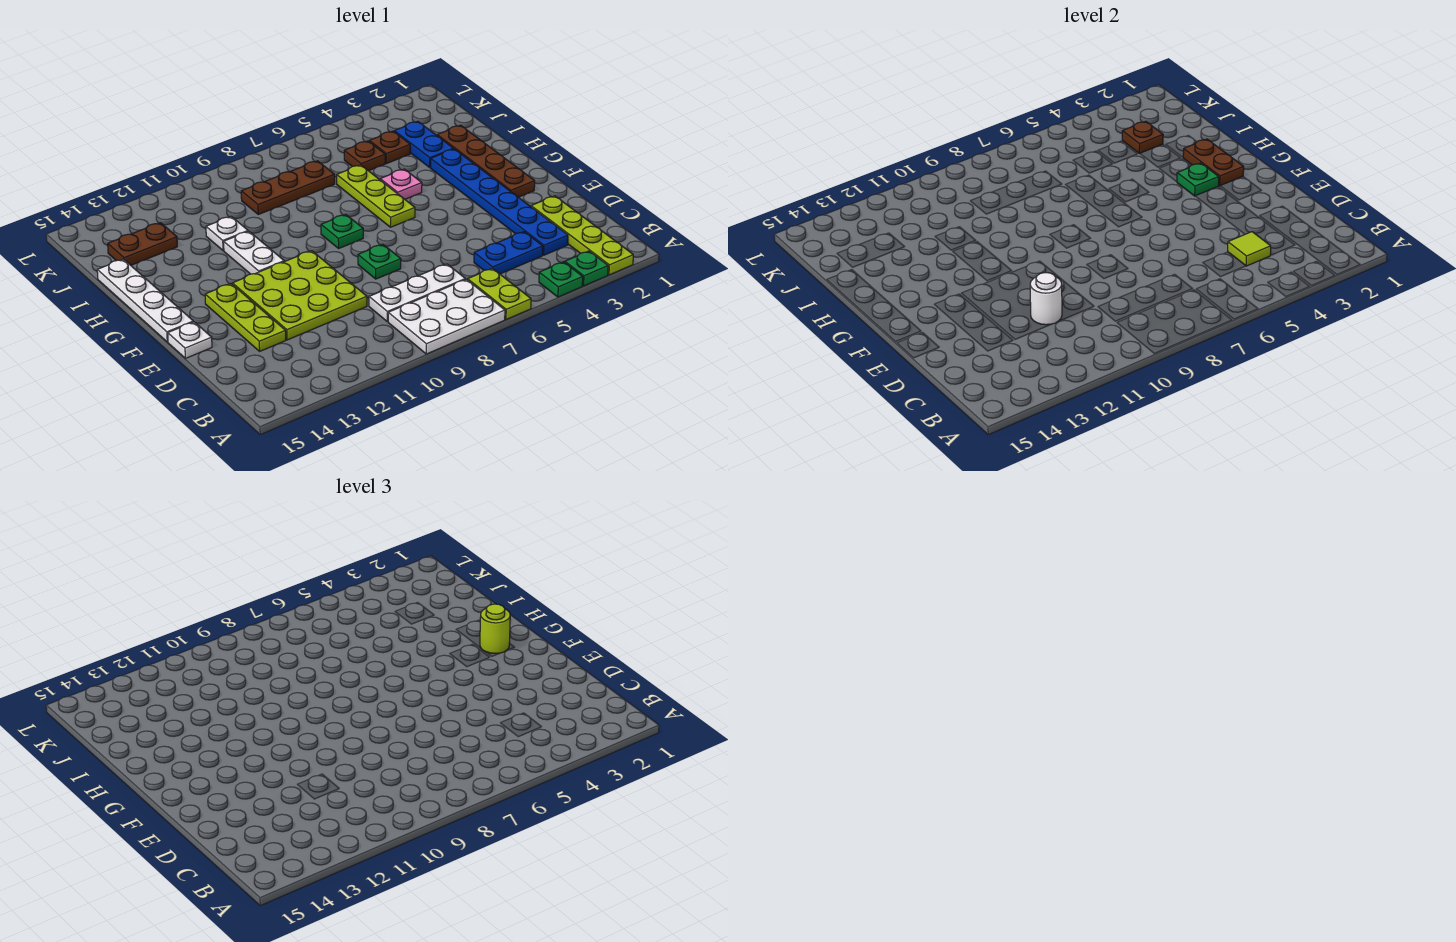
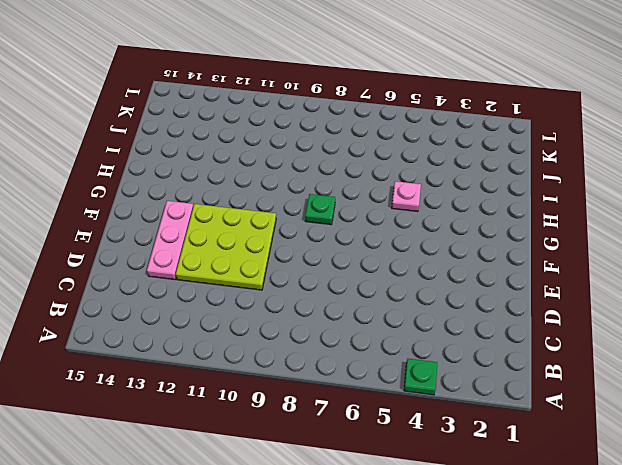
pink plate D13:F13 level 1 -> lime plate D13:F13 level 1
none -> lime plate A2:D2 level 1
none -> green plate A3 level 1
none -> lime plate A6:B6 level 1
none -> white plate A7:B9 level 1

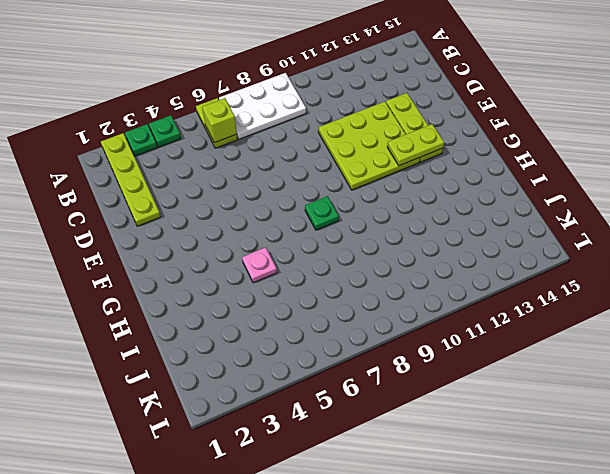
lime brick B6 level 2 -> none
lime plate F12:F13 level 2 -> none
none -> blue plate C3:H3 level 1
none -> blue plate C4:C5 level 1
none -> white plate C7:C9 level 1
none -> green plate E8 level 1

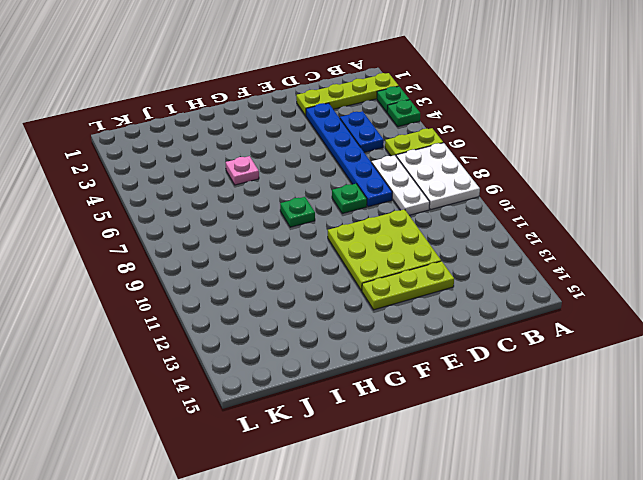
blue plate D3:D8 level 1 -> blue plate C3:H3 level 1
none -> white plate E15 level 1
none -> brown plate F2:I2 level 1
none -> white plate F15:I15 level 1
none -> lime plate G6:I6 level 1

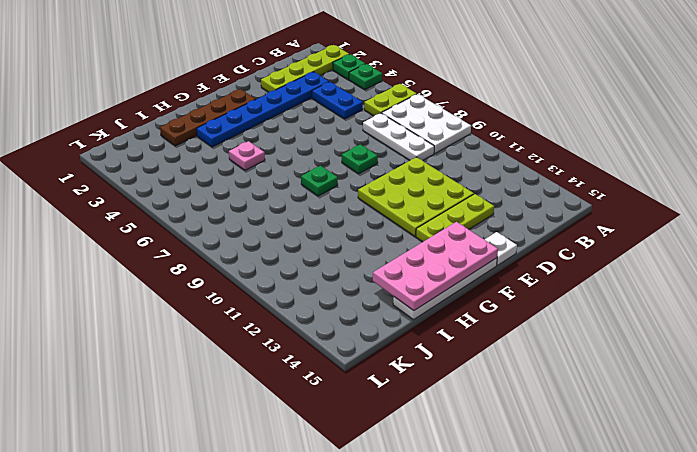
pink plate F14:I15 level 2 -> none
none -> lime plate G6:I6 level 1
none -> white plate G11:H11 level 1
none -> blue plate I3:J3 level 1
none -> white plate I11 level 1

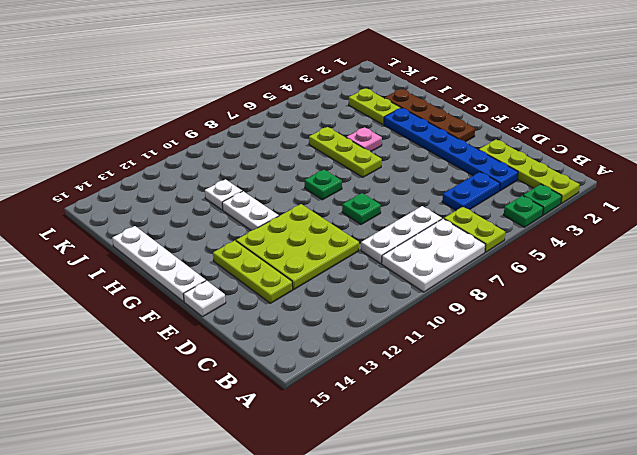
lime plate I3:J3 level 1 -> blue plate I3:J3 level 1
none -> brown plate J4 level 1
none -> brown plate J5 level 1
none -> brown plate J7:J9 level 1
none -> brown plate J13:J14 level 1

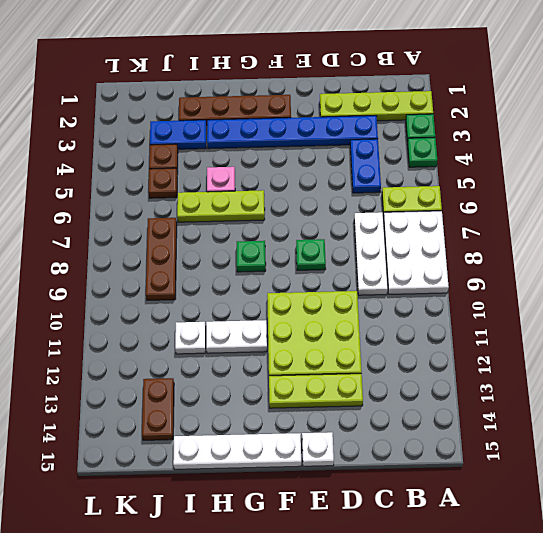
none -> lime tile C4 level 2
none -> white round brick D11 level 2
none -> brown plate G2:H2 level 2
none -> green plate G3 level 2

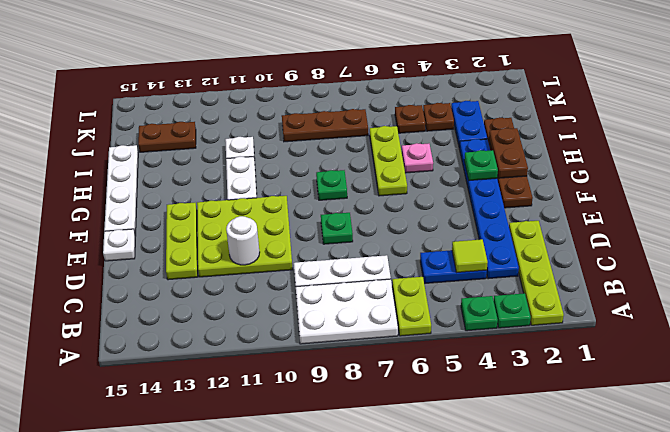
none -> brown plate J3 level 2
none -> lime round brick G2 level 3

